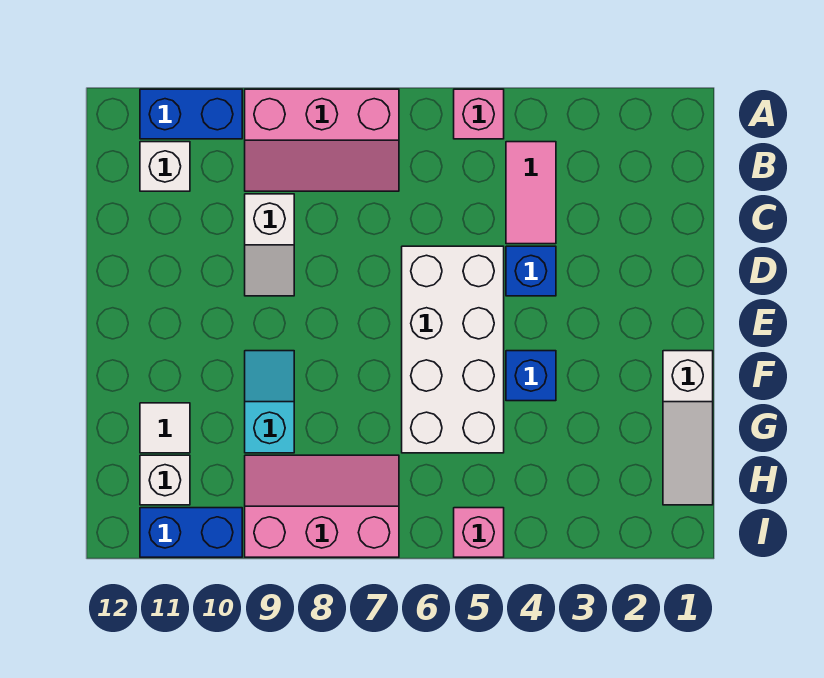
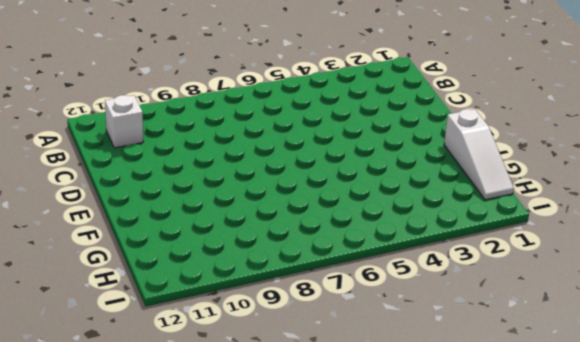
none -> pink brick A5 level 1
none -> pink slope A7:B9 level 1 top A
none -> blue brick A10:A11 level 1

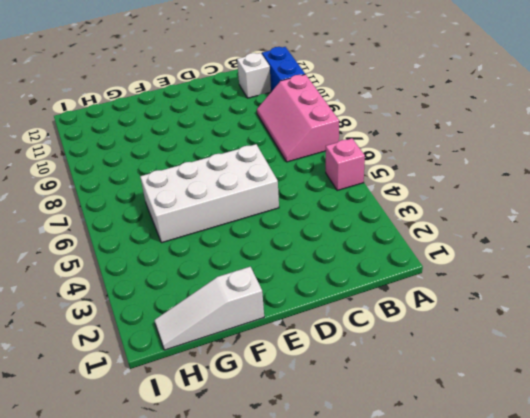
none -> pink tile B4:C4 level 1
none -> white slope C9:D9 level 1 top C
none -> blue brick D4 level 1

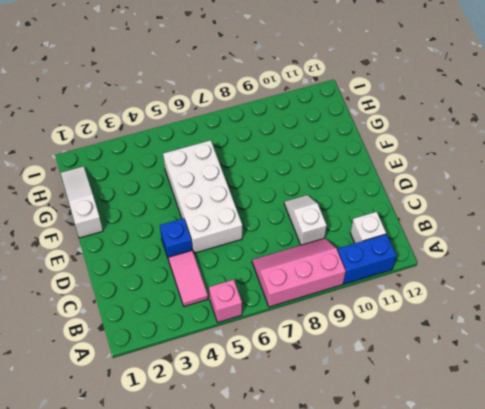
none -> blue brick F4 level 1
none -> cyan slope F9:G9 level 1 top G
none -> white tile G11 level 1

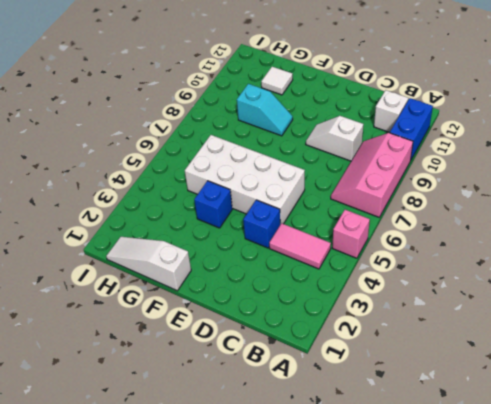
none -> pink slope H7:I9 level 1 top I
none -> white brick H11 level 1
none -> pink brick I5 level 1

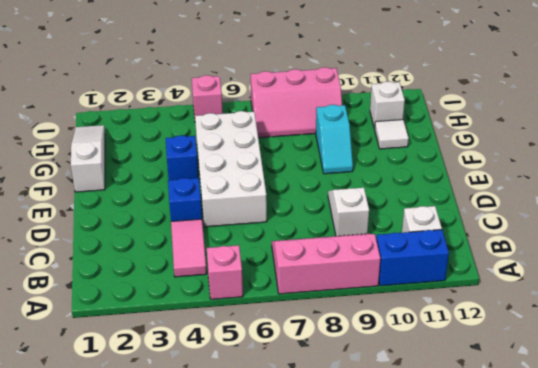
none -> blue brick I10:I11 level 1

